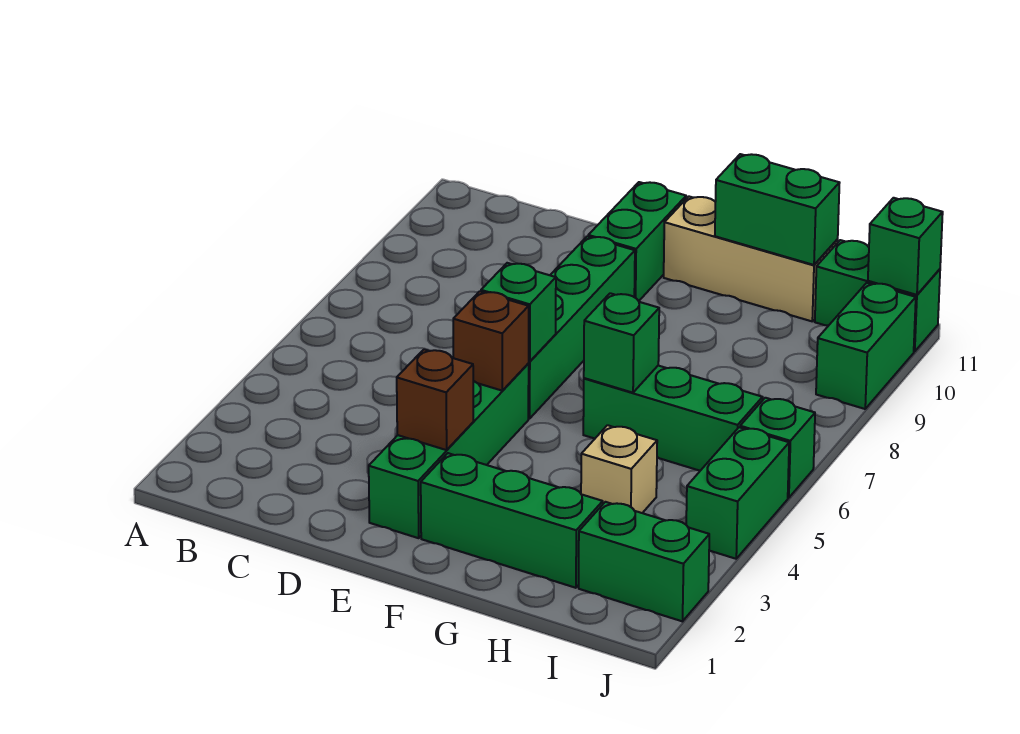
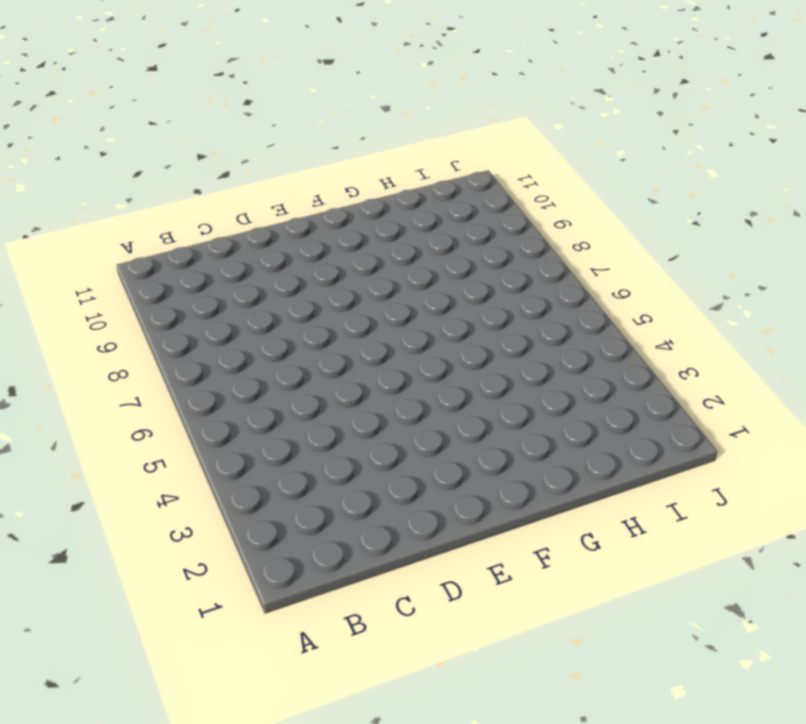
none -> green brick E2:E5 level 1
none -> green brick E6:E9 level 1
none -> green brick E10:E11 level 1

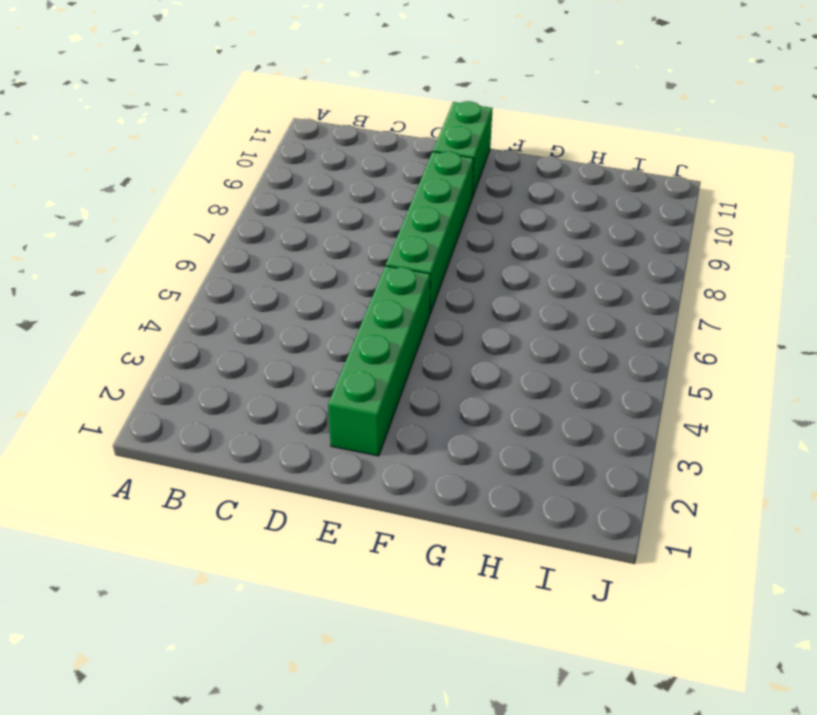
none -> green brick F2:H2 level 1
none -> tan brick F11:H11 level 1
none -> green brick G6:I6 level 1

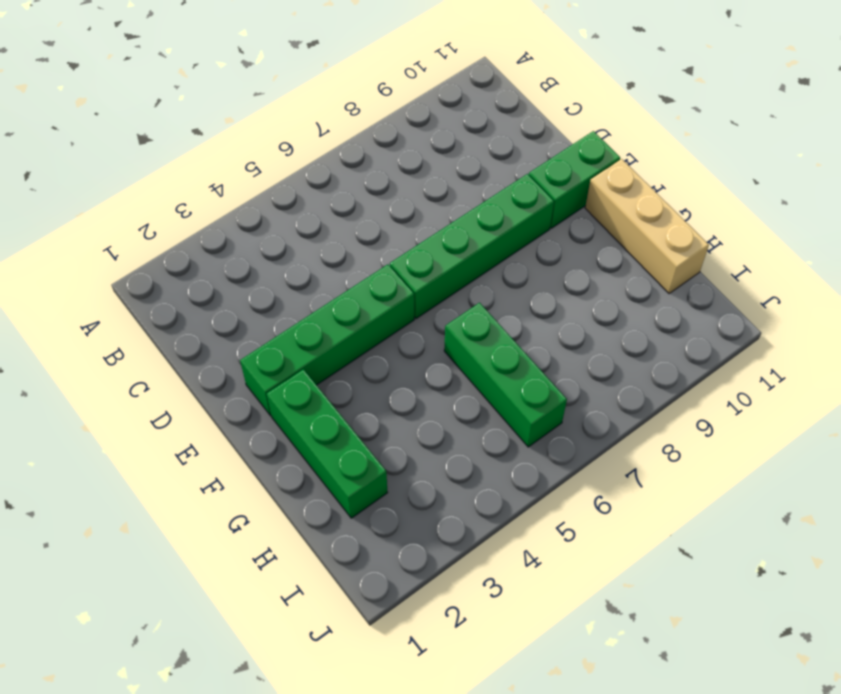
none -> tan brick H4 level 1
none -> green brick I2:J2 level 1
none -> green brick I11:J11 level 1

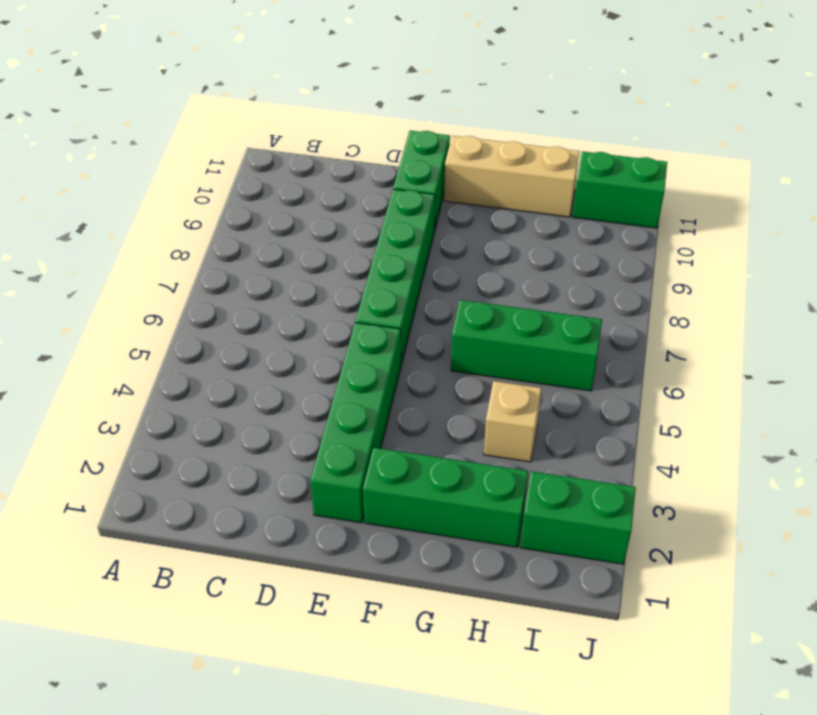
none -> green brick J4:J5 level 1
none -> green brick J6 level 1
none -> green brick J9:J10 level 1

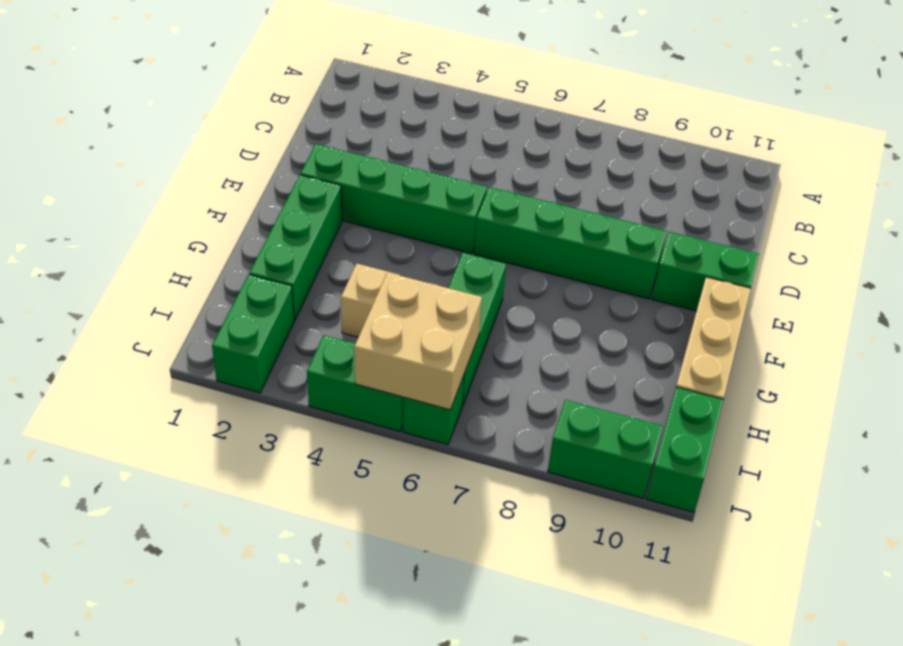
tan brick I5:J6 level 2 -> none
none -> brown brick E3 level 2
none -> brown brick E5 level 2
none -> green brick E6 level 2

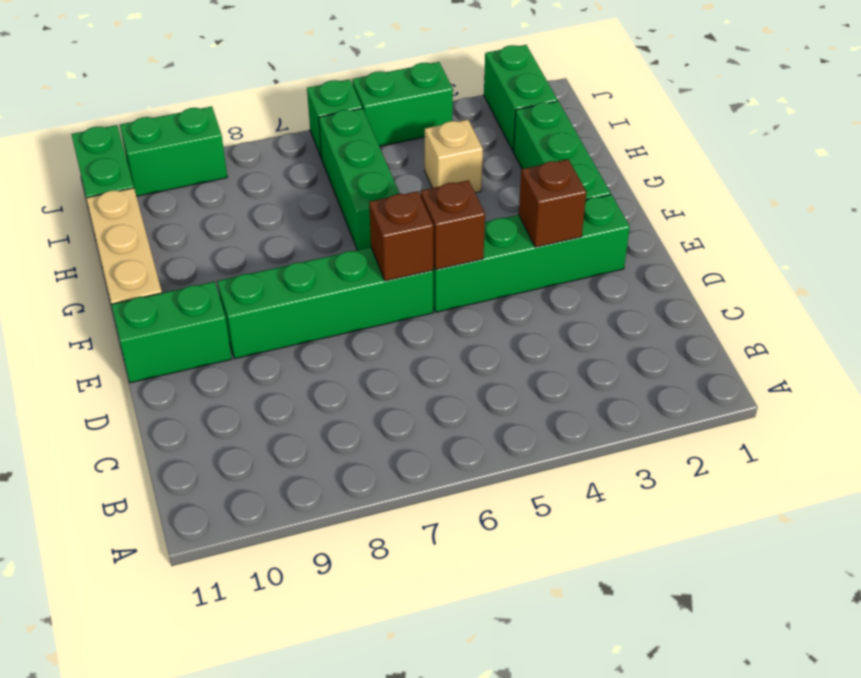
brown brick E6 level 2 -> green brick E6 level 2
none -> green brick G6 level 2
none -> green brick G11:H11 level 2
none -> green brick J11 level 2

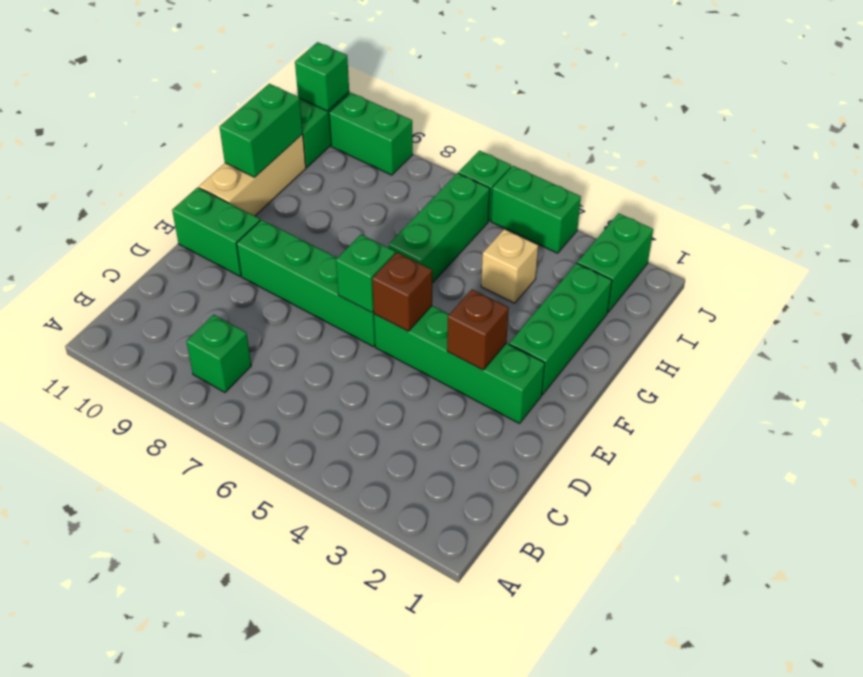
green brick B8 level 1 -> green brick G6 level 2

